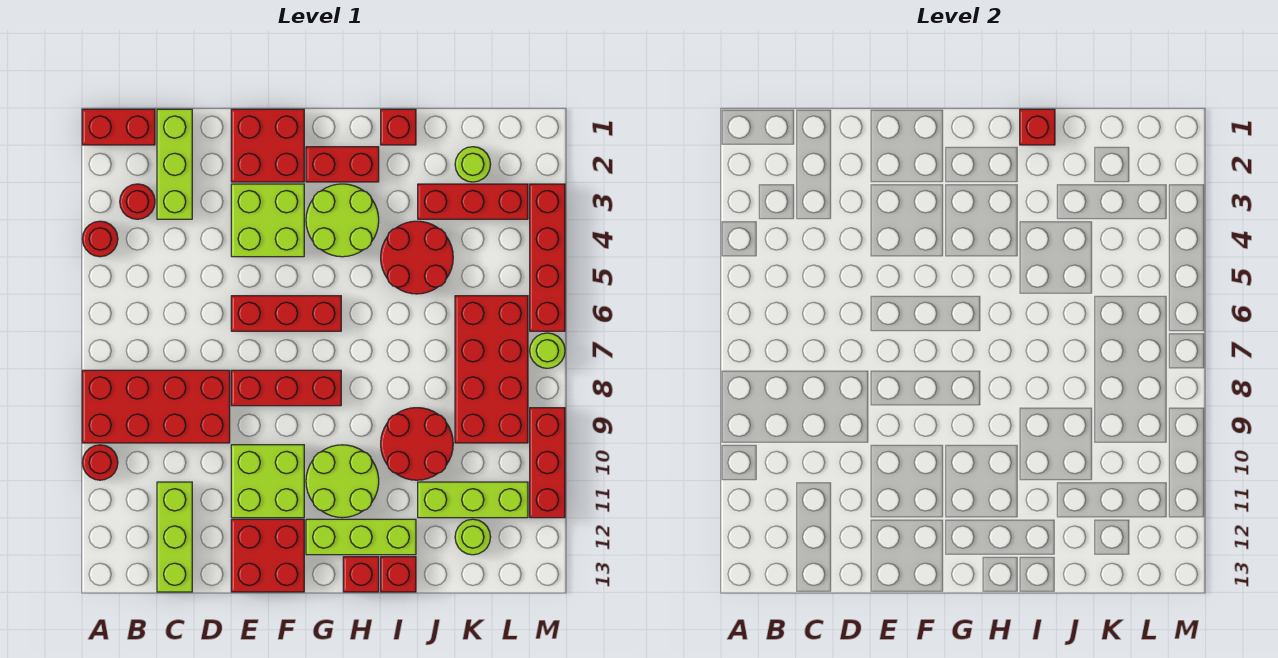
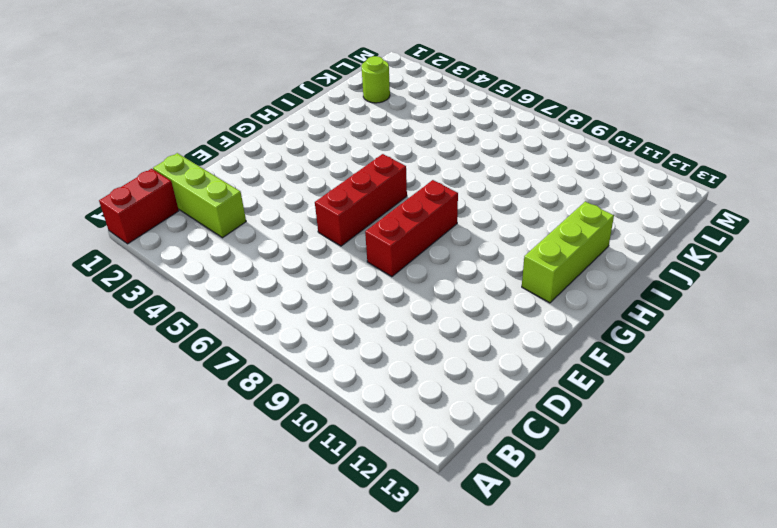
none -> red round brick A4 level 1
none -> red brick A8:D9 level 1
none -> red round brick A10 level 1
none -> red round brick B3 level 1

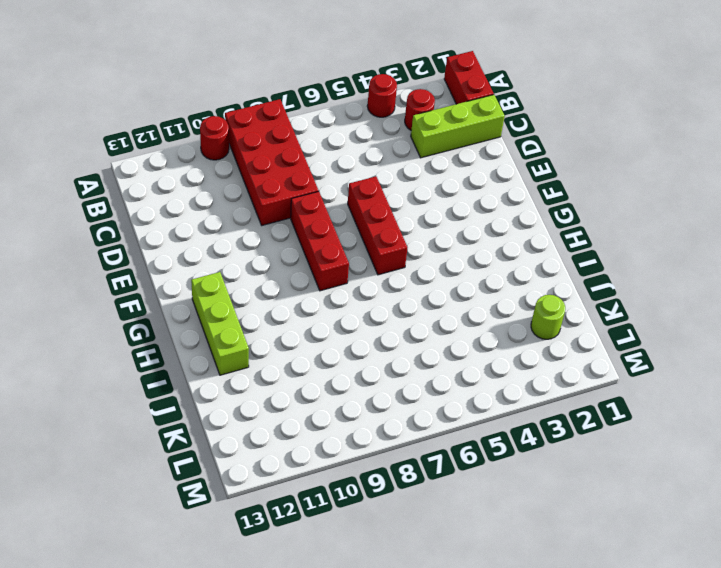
none -> lime brick C11:C13 level 1
none -> red brick E1:F2 level 1
none -> lime brick E3:F4 level 1
none -> lime brick E10:F11 level 1

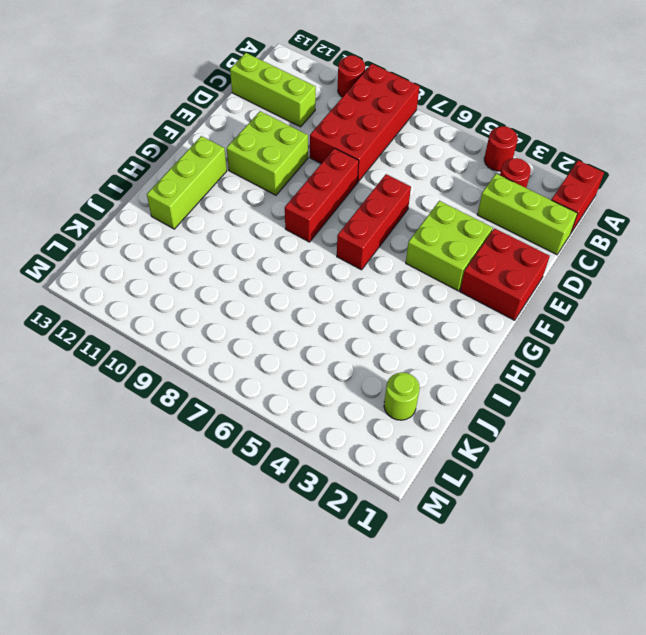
none -> red brick E12:F13 level 1
none -> red brick G2:H2 level 1
none -> lime round brick G3:H4 level 1
none -> lime round brick G10:H11 level 1

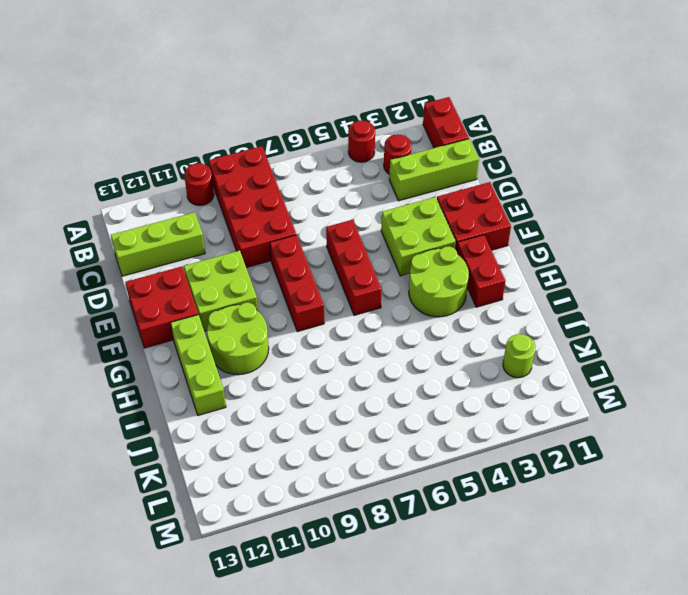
none -> red brick H13 level 1
none -> red brick I1 level 1
none -> red round brick I4:J5 level 1
none -> red round brick I9:J10 level 1

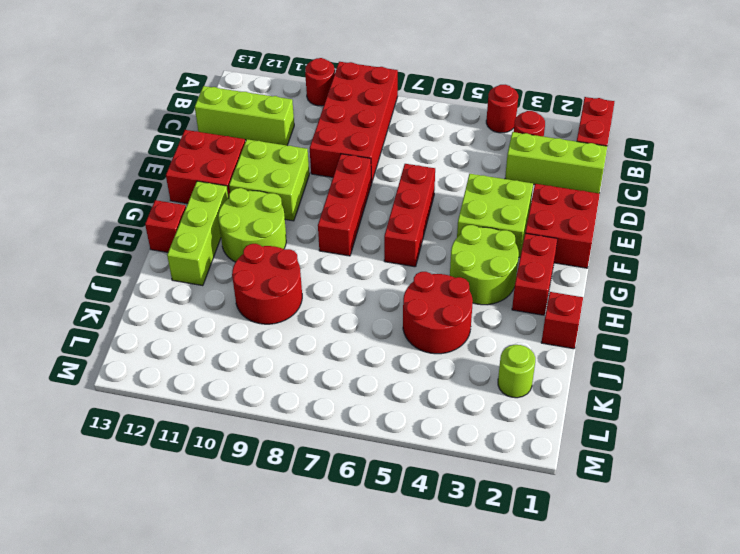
none -> red brick I13 level 1
none -> red brick J3:L3 level 1
none -> lime brick J11:L11 level 1
none -> red brick K6:L9 level 1

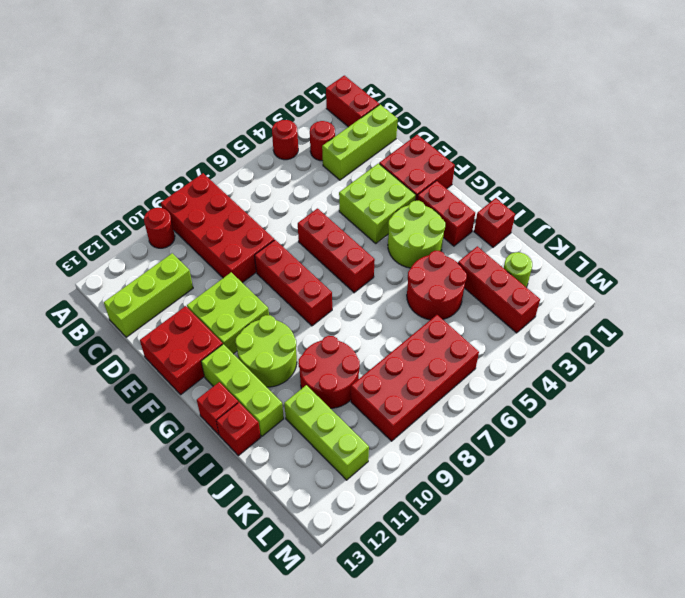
none -> lime round brick K12 level 1
none -> red brick M3:M6 level 1
none -> lime round brick M7 level 1
none -> red brick M9:M11 level 1

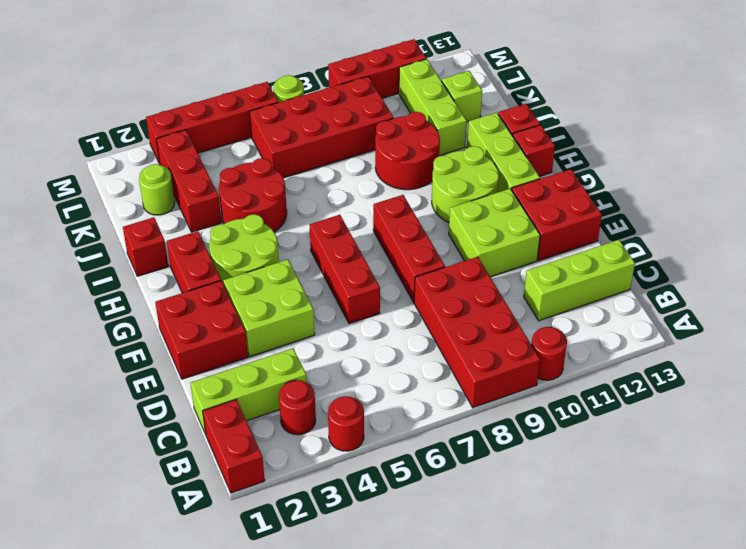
lime brick K12 level 1 -> lime round brick K12 level 1
none -> red brick I1 level 2

